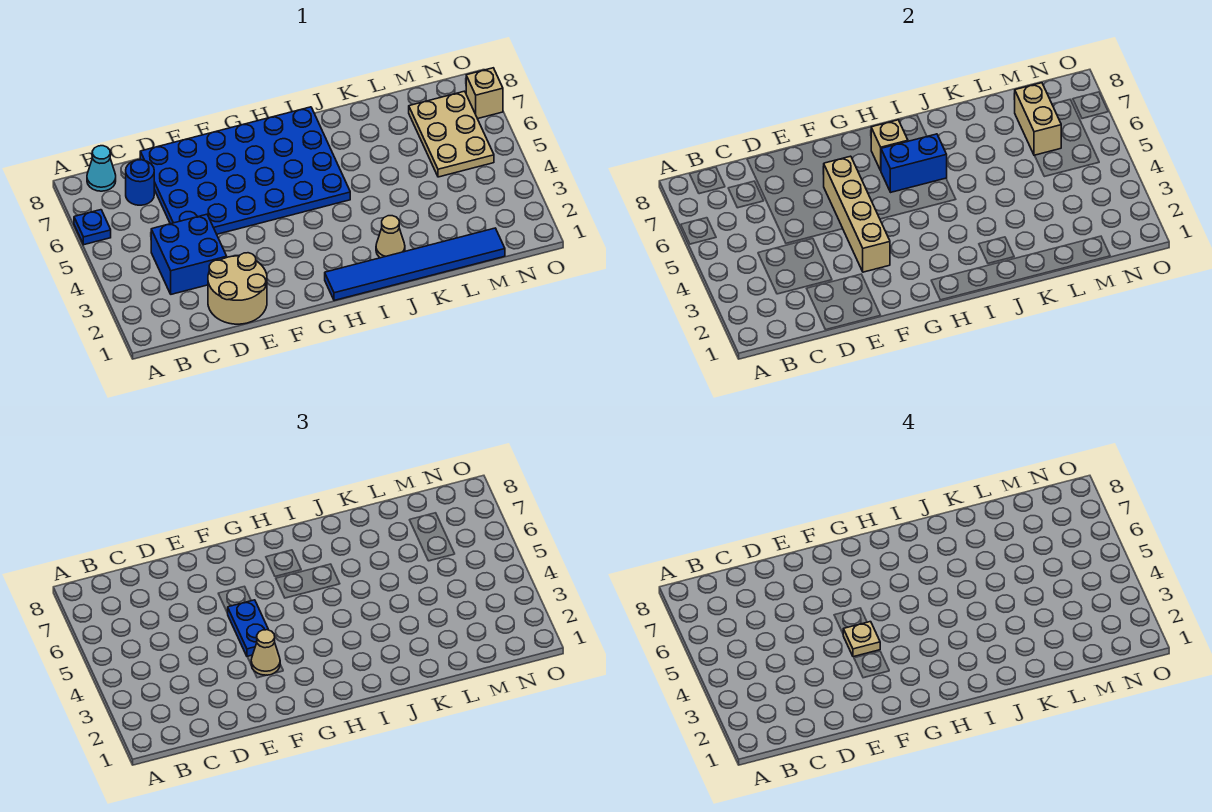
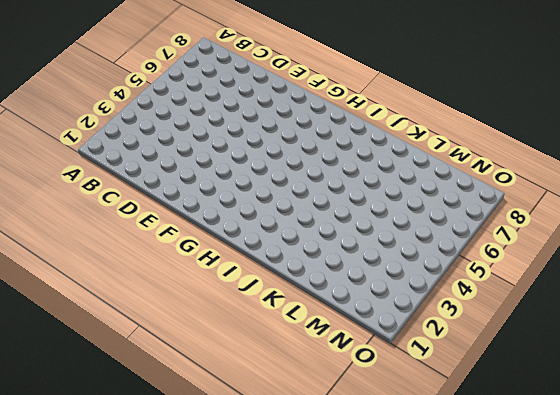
none -> blue plate A6 level 1
none -> cyan cone B8 level 1
none -> blue brick C3:D4 level 1

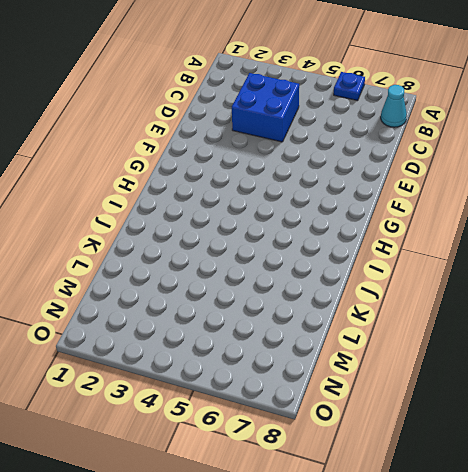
none -> blue round brick C7 level 1
none -> tan round brick D1:E2 level 1
none -> blue plate D5:I8 level 1

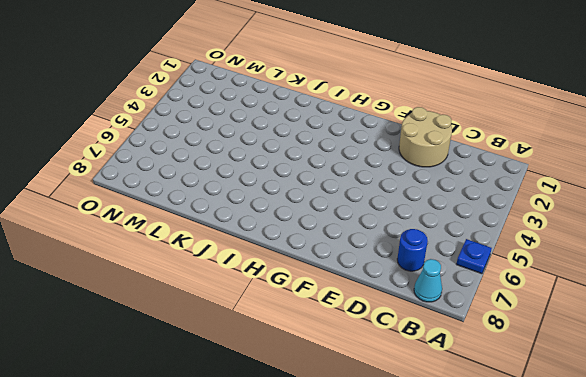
none -> blue brick C3:D4 level 1
none -> blue plate D5:I8 level 1
none -> blue tile H1:M1 level 1

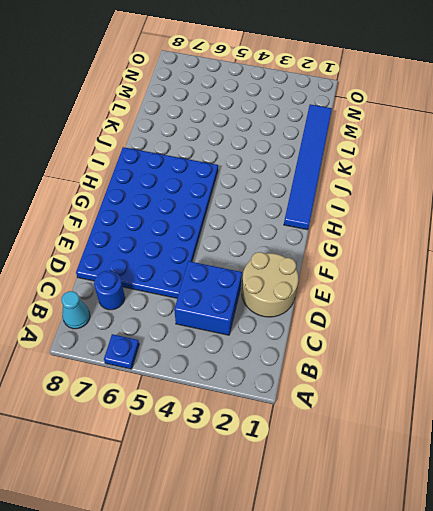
none -> tan cone J2 level 1
none -> tan plate M5:N7 level 1
none -> tan brick O7 level 1

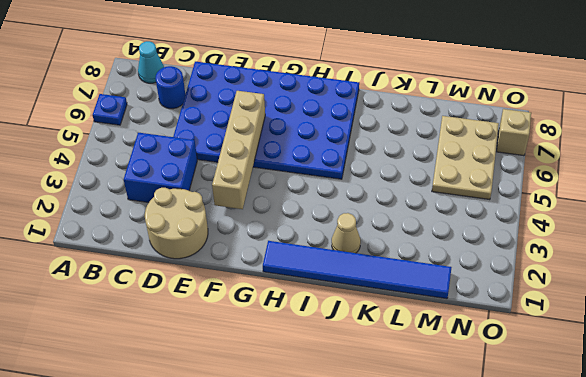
none -> blue brick H6:I6 level 2
none -> tan brick H7 level 2
none -> tan brick M6:M7 level 2

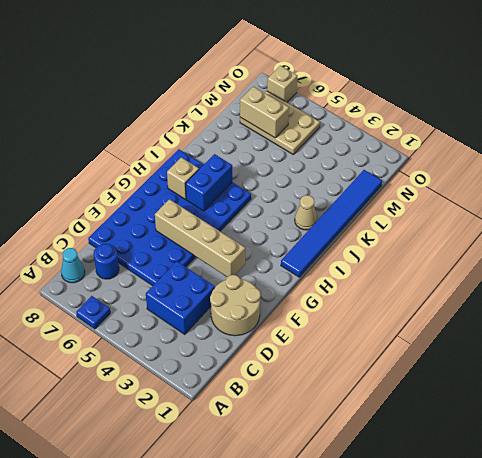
none -> tan cone F3 level 3
none -> blue plate F4:F5 level 3
none -> tan plate F4 level 4

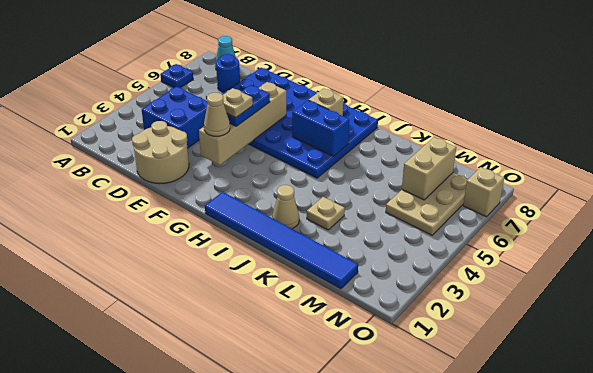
tan plate K3 level 1 -> none

